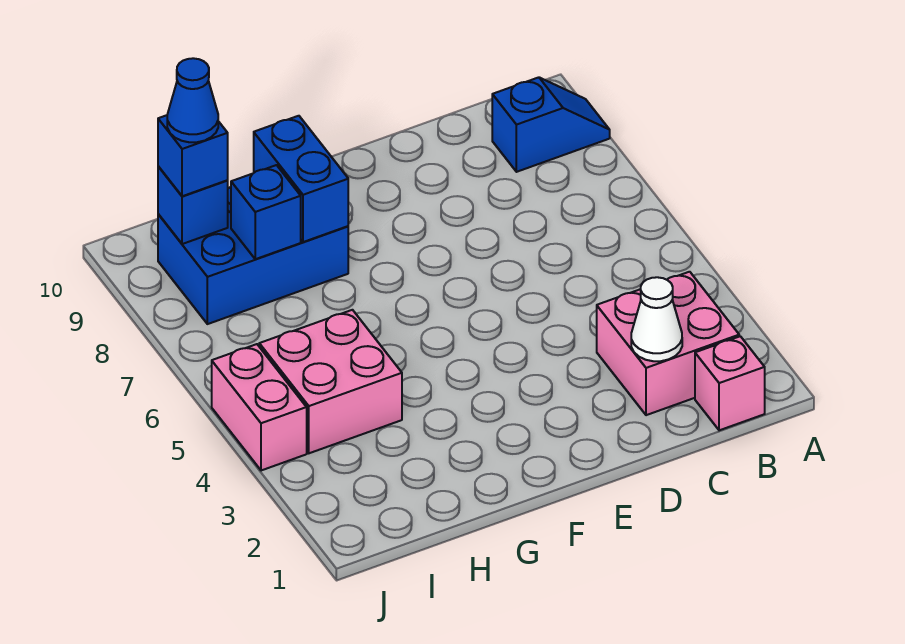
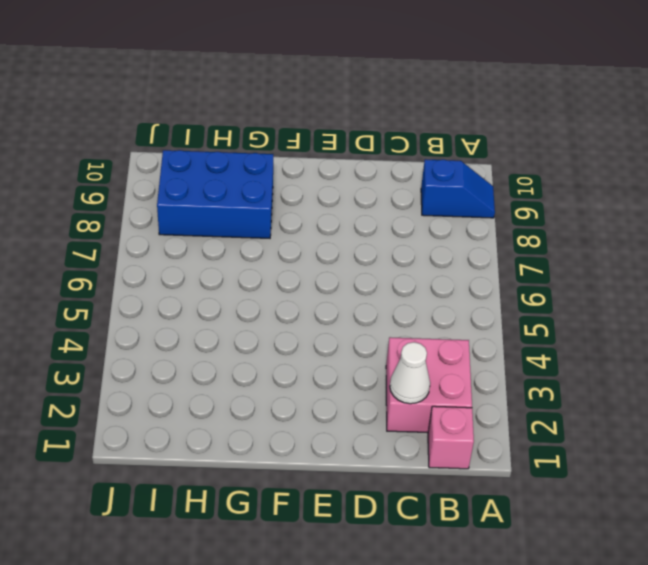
none -> pink brick H4:I5 level 1
none -> pink brick J4:J5 level 1
none -> blue brick G8:G9 level 2

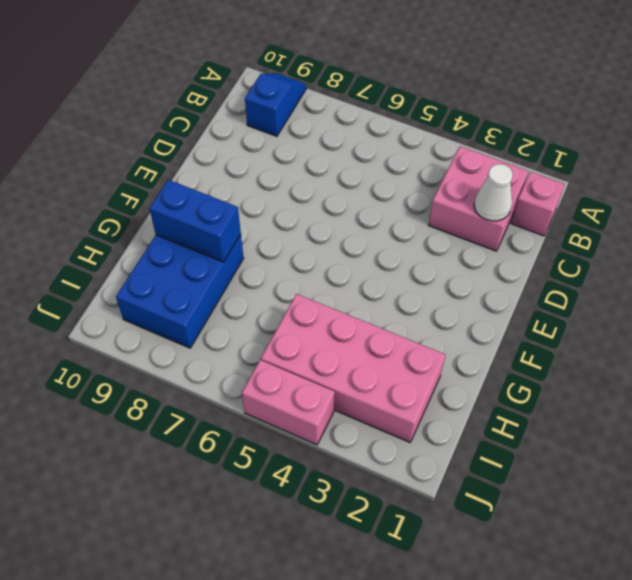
pink brick H2:I5 level 1 -> pink brick H4:I5 level 1
none -> blue brick H8 level 2
none -> blue brick I9 level 2
none -> blue brick I9 level 3

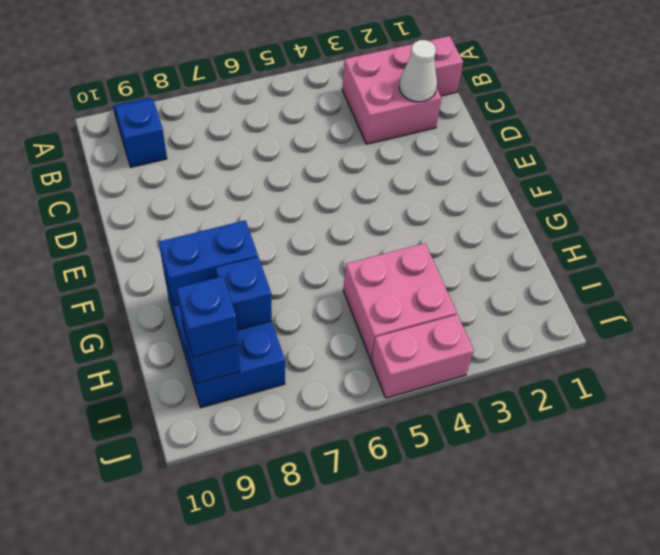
none -> blue cone I9 level 4

